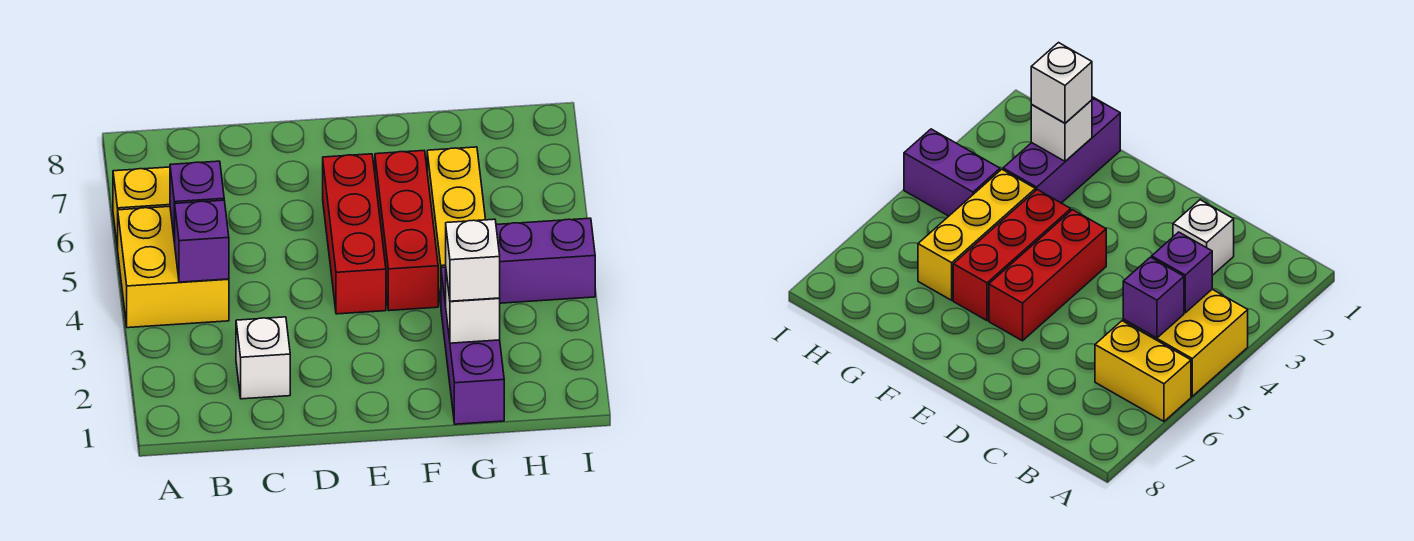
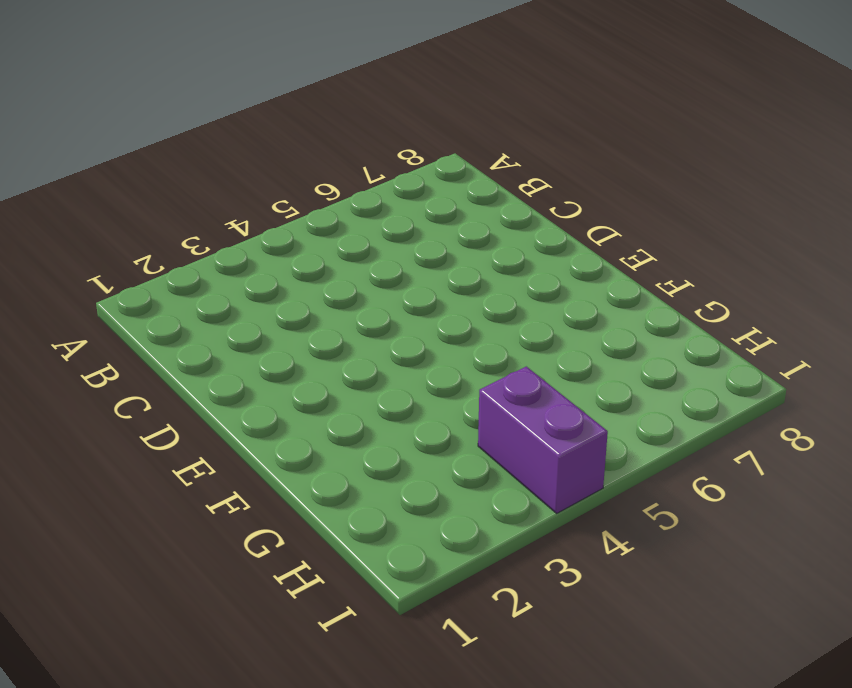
none -> yellow brick A4:B5 level 1
none -> yellow brick A6:B6 level 1
none -> white brick C2 level 1

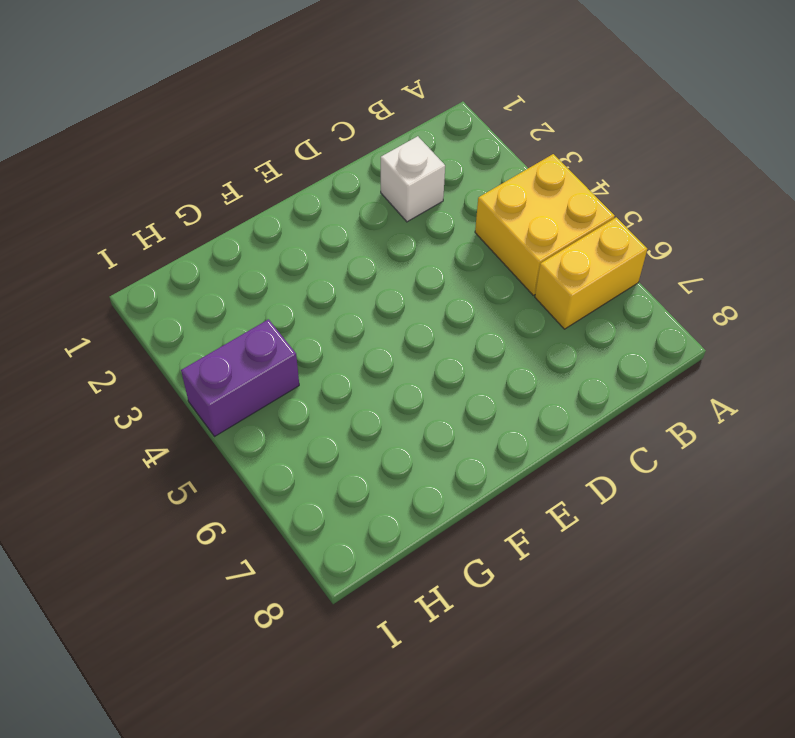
none -> red brick E4:E6 level 1
none -> red brick F4:F6 level 1
none -> purple brick G1:G3 level 1

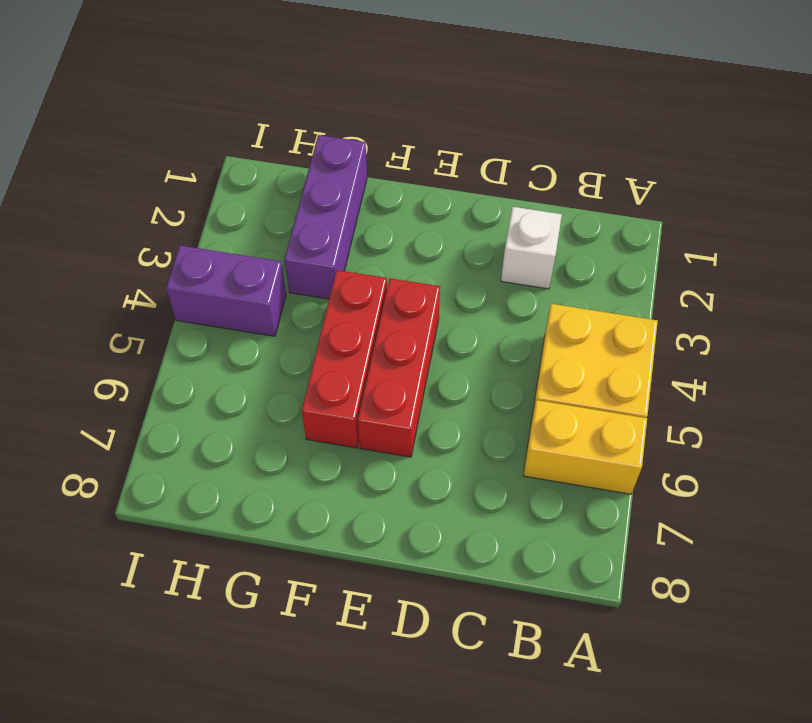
none -> yellow brick G4:G6 level 1
none -> purple brick B4 level 2
none -> purple brick B5 level 2

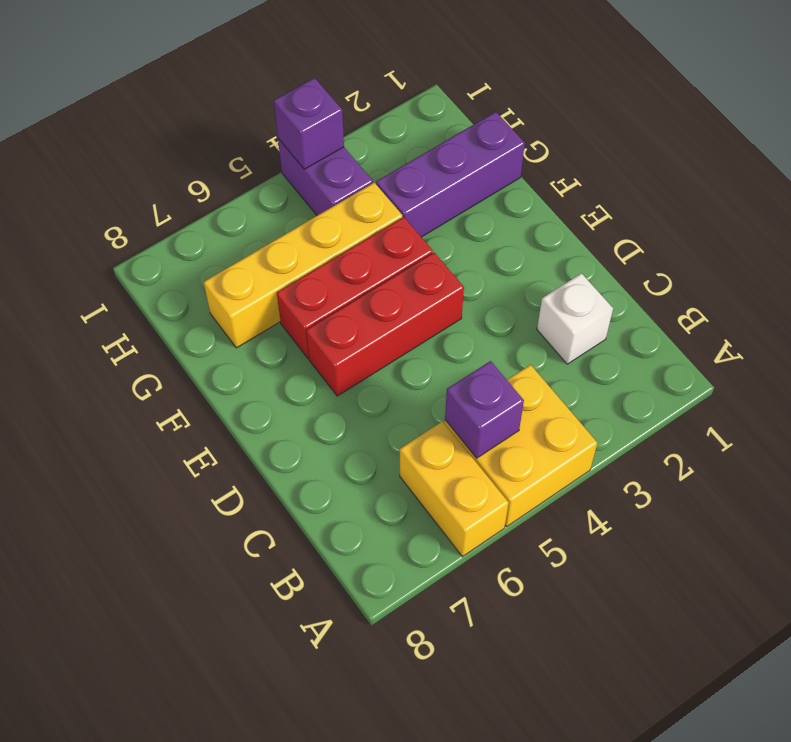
yellow brick G4:G7 level 1 -> yellow brick G4:G6 level 1
purple brick I4 level 2 -> purple brick B4 level 2
none -> white brick G2 level 2
none -> white brick G2 level 3

